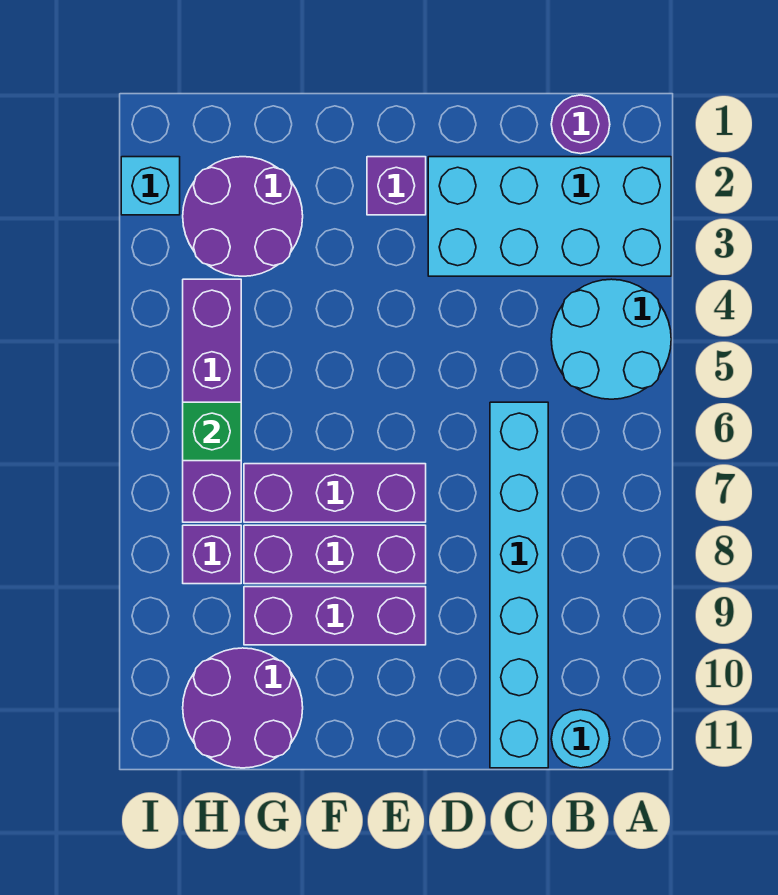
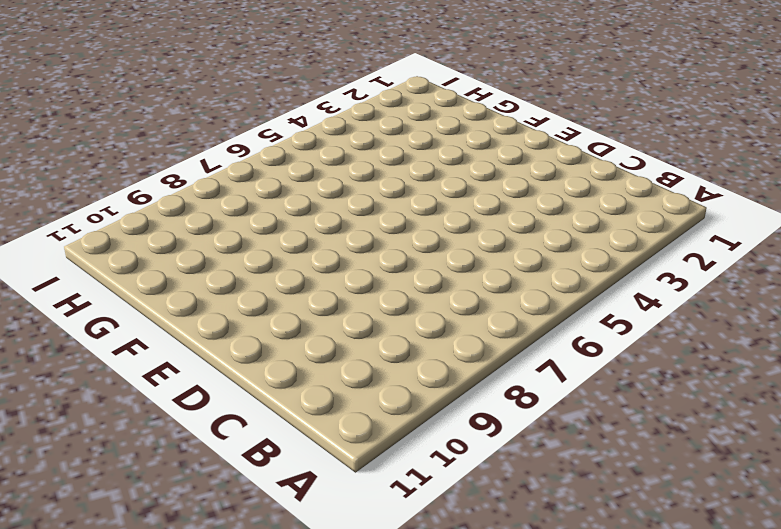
none -> cyan brick A2:D3 level 1
none -> cyan round brick A4:B5 level 1
none -> purple round brick B1 level 1

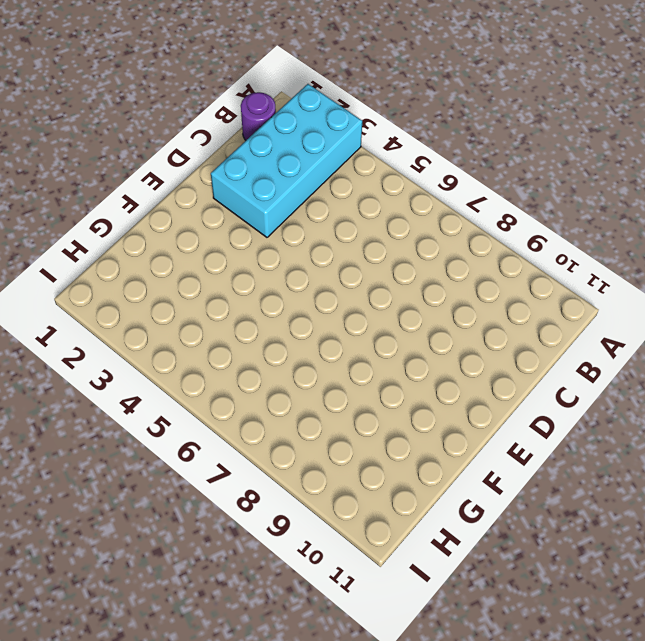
none -> cyan round brick A4:B5 level 1
none -> cyan round brick B11 level 1
none -> cyan brick C6:C11 level 1

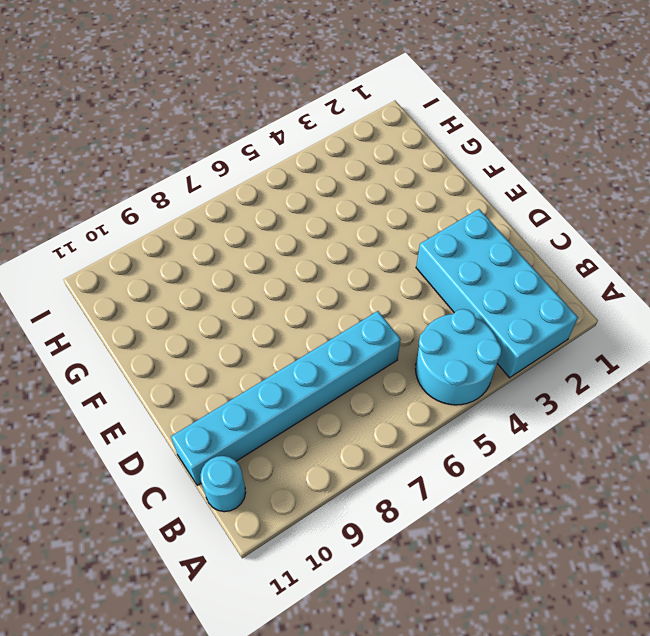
none -> purple round brick B1 level 1
none -> purple brick E2 level 1
none -> purple brick E7:G7 level 1

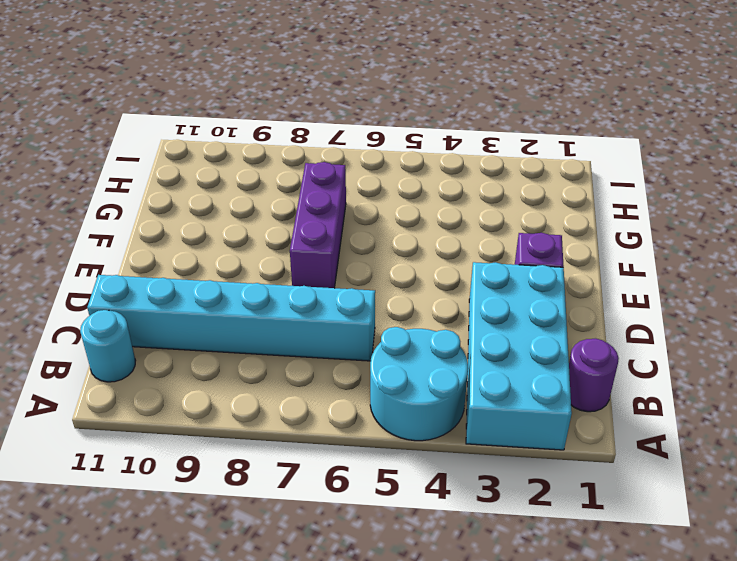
none -> purple brick E8:G8 level 1
none -> purple brick E9:G9 level 1
none -> purple round brick G2:H3 level 1

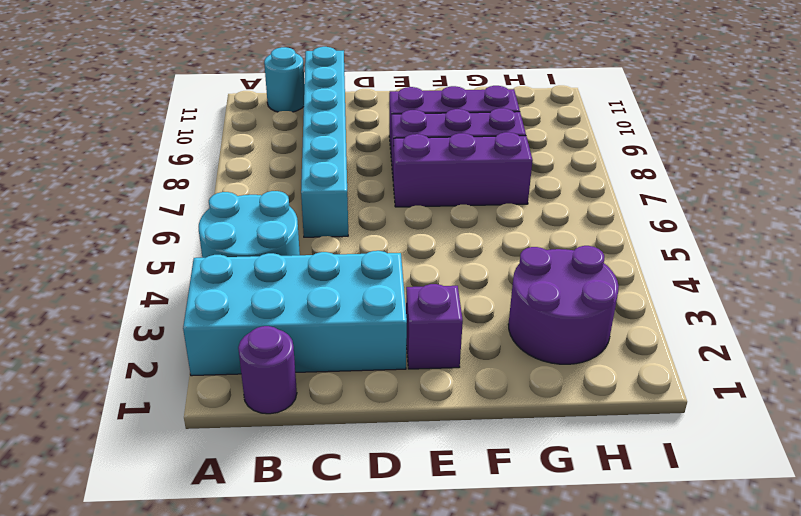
none -> purple round brick G10:H11 level 1
none -> purple brick H4:H7 level 1
none -> purple brick H8 level 1

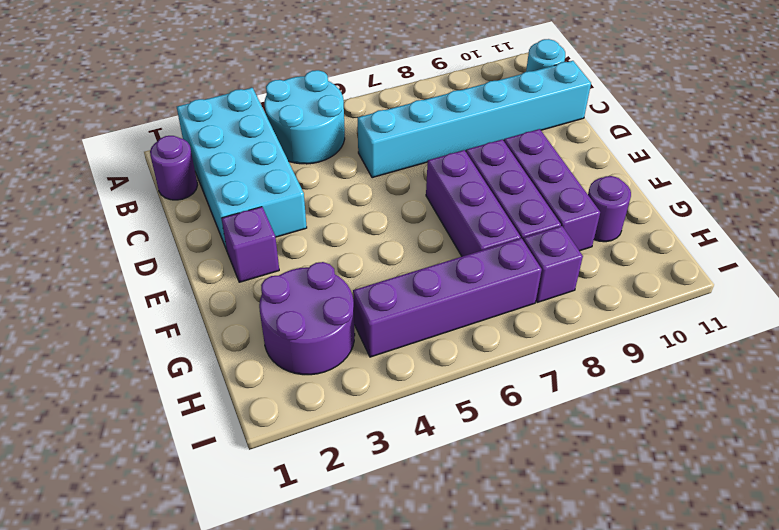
purple round brick G10 level 1 -> purple round brick G10:H11 level 1
none -> cyan brick I2 level 1
none -> green brick H6 level 2

